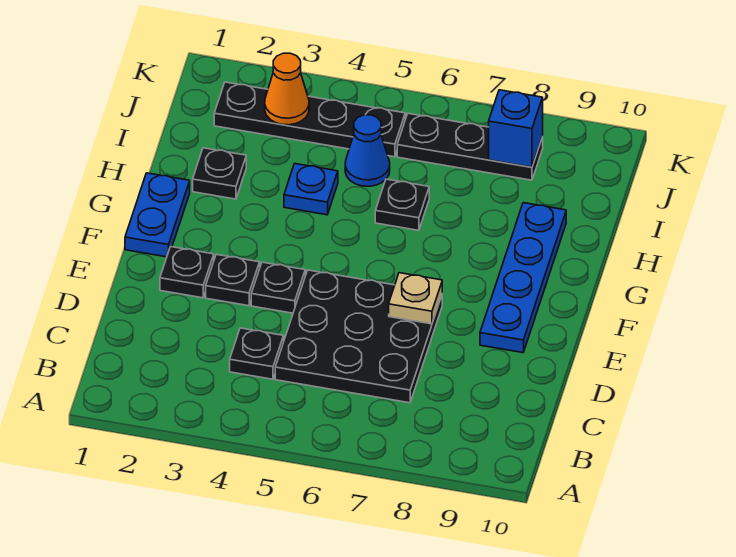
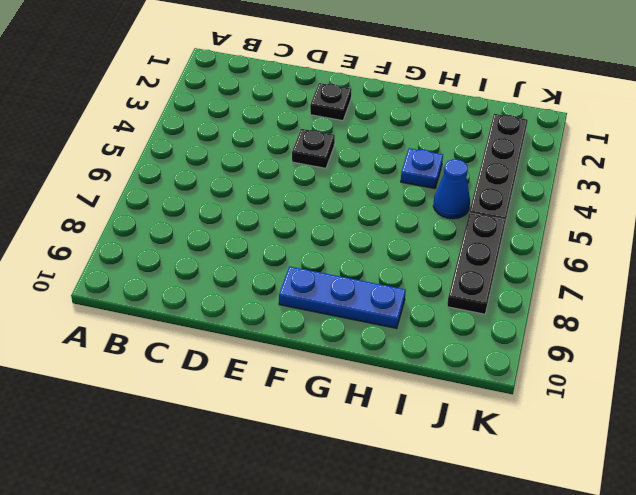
blue plate F9:H9 level 1 -> blue plate E9:H9 level 1
none -> black plate C4 level 1
none -> black plate C5:E7 level 1
none -> black plate E3 level 1

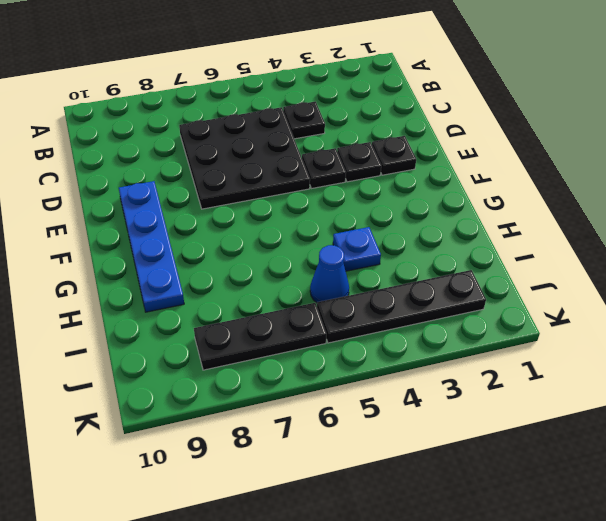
none -> blue plate F1:G1 level 1
none -> black plate H2 level 1
none -> black plate H6 level 1

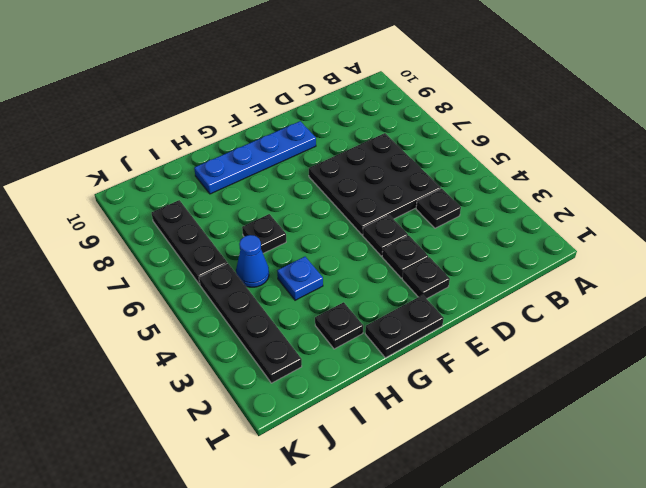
black plate F1:G1 level 1 -> blue plate F1:G1 level 1
none -> tan plate E7 level 2
none -> orange cone J3 level 2
none -> blue brick J8 level 2

